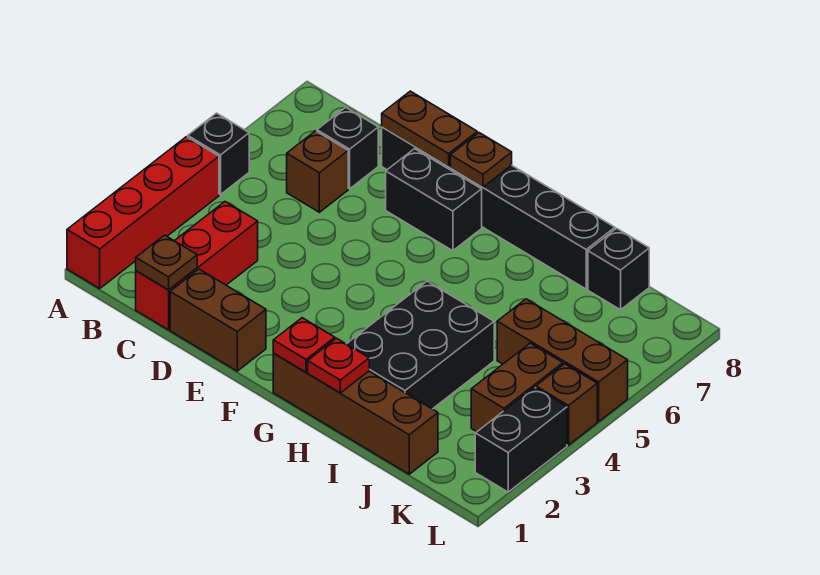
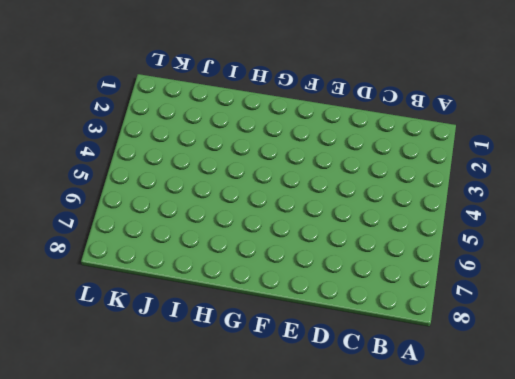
none -> red brick A1:A4 level 1
none -> black brick A5 level 1
none -> red brick C1:C3 level 1

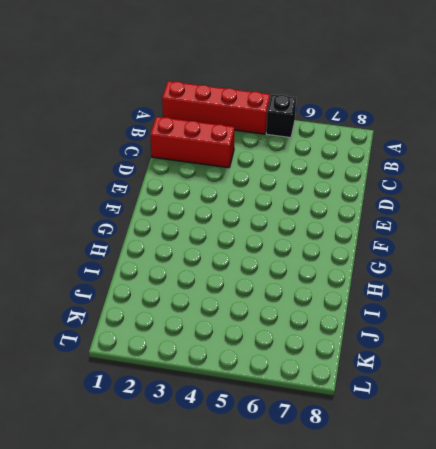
none -> brown brick C6 level 1
none -> black brick C7 level 1
none -> brown brick D1:E1 level 1

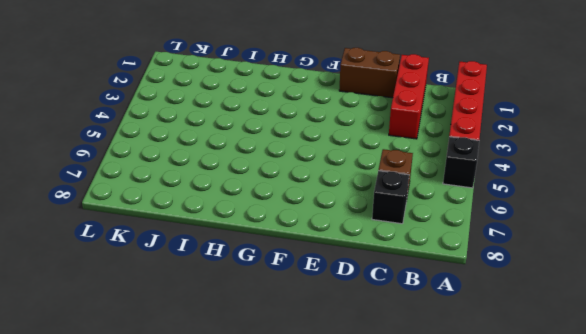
none -> black brick D8:I8 level 1
none -> black brick E7:F7 level 1
none -> brown brick G1:J1 level 1

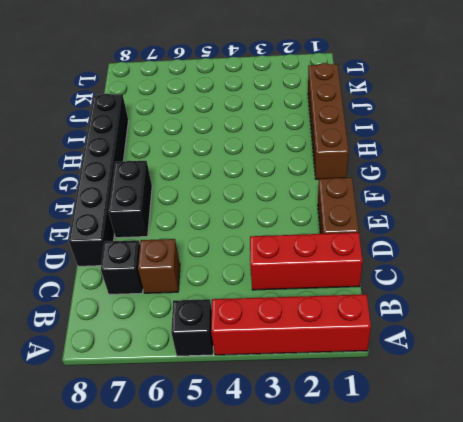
none -> black brick H2:I4 level 1
none -> brown brick J5:L5 level 1
none -> black brick J8 level 1

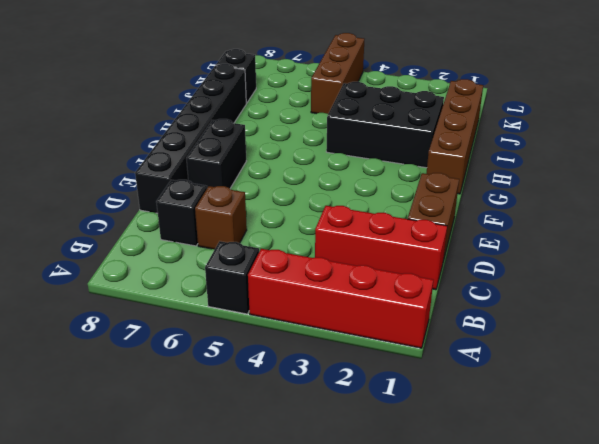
none -> brown brick K3:K4 level 1
none -> black brick L2:L3 level 1
none -> brown brick L4 level 1

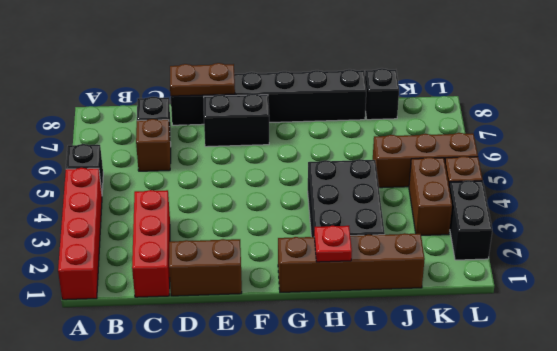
none -> brown plate C1 level 2
none -> brown plate F8 level 2
none -> red plate G1 level 2

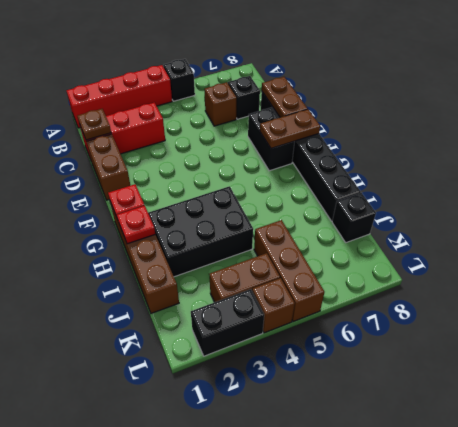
brown plate F7:F8 level 2 -> brown plate F8 level 2

